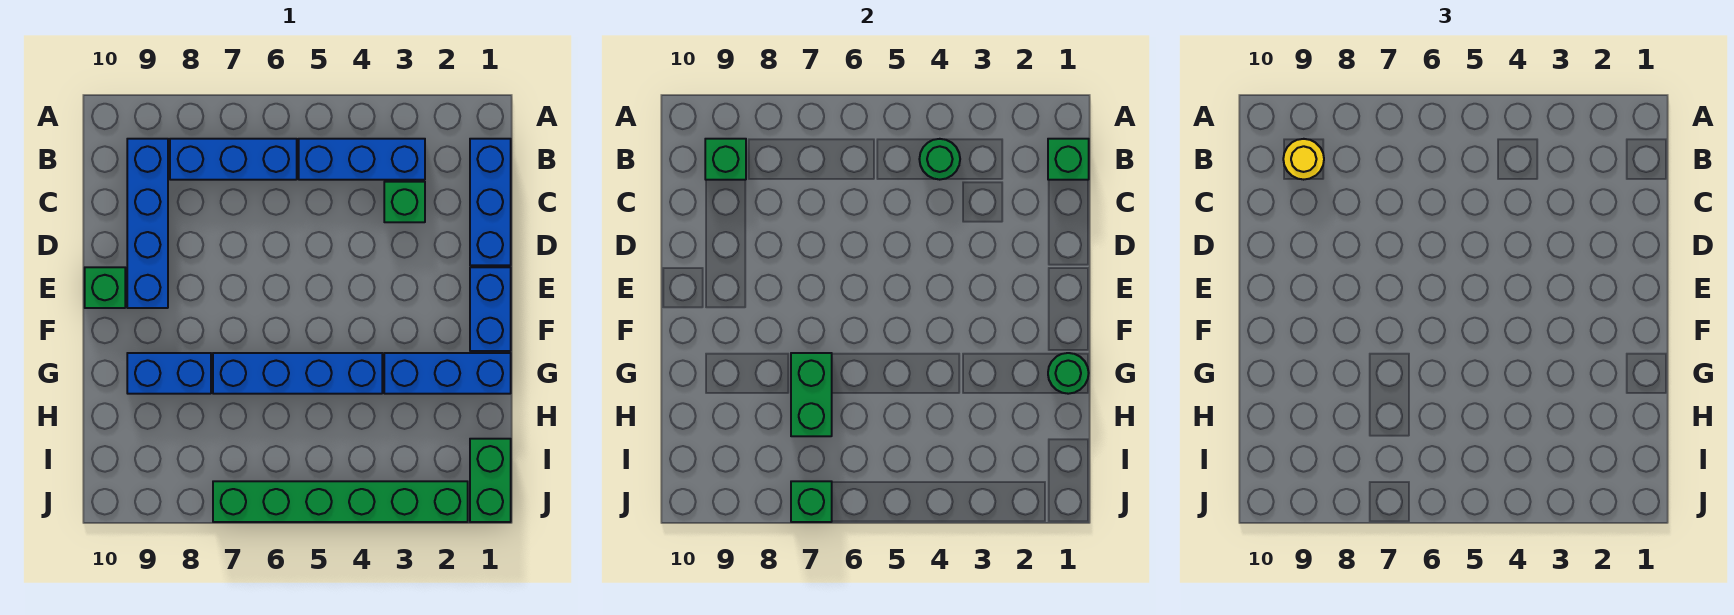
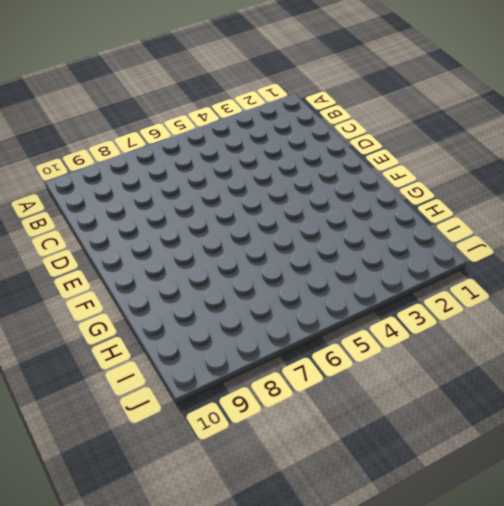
none -> blue brick B1:D1 level 1
none -> blue brick B3:B5 level 1
none -> blue brick B6:B8 level 1

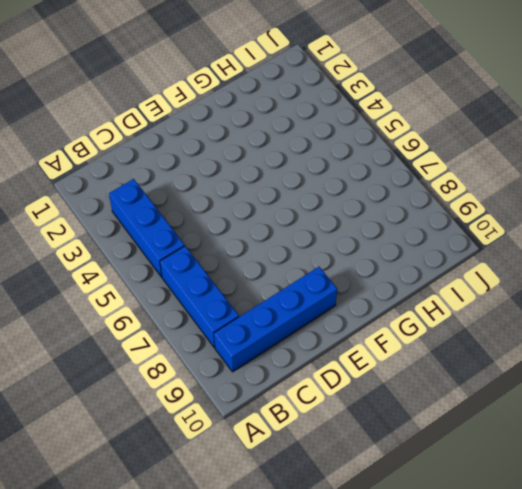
none -> blue brick B1:D1 level 1
none -> green brick C3 level 1
none -> blue brick E1:F1 level 1

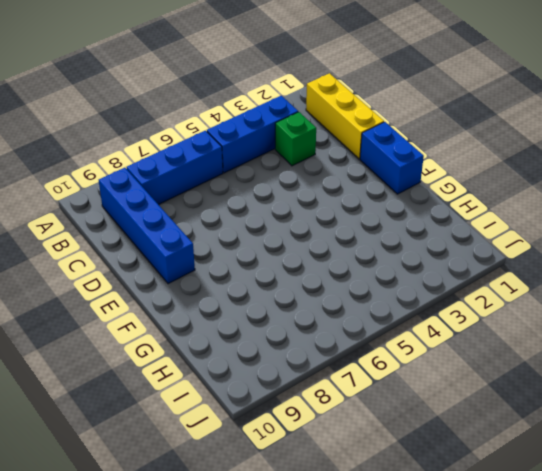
yellow brick B1:D1 level 1 -> blue brick B1:D1 level 1
none -> green brick E10 level 1
none -> blue brick G1:G3 level 1
none -> blue brick G4:G7 level 1

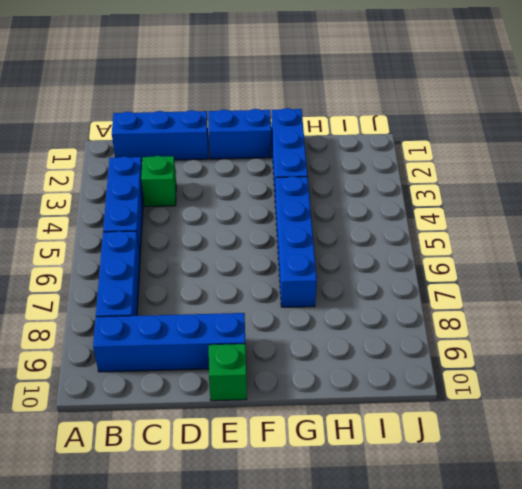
none -> blue brick G8:G9 level 1
none -> green brick I1:J1 level 1
none -> green brick J2:J7 level 1

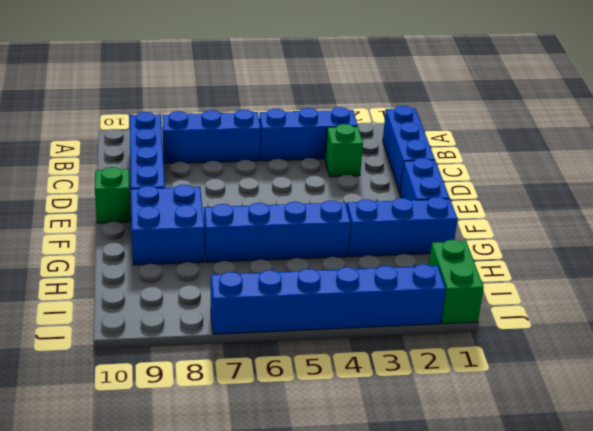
blue brick F8:G9 level 1 -> blue brick G8:G9 level 1
blue brick J2:J7 level 1 -> green brick J2:J7 level 1
none -> green brick B1 level 2
none -> green round brick B4 level 2
none -> green brick B9 level 2

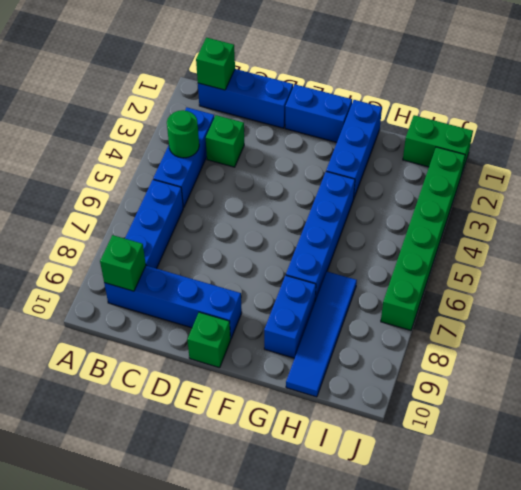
blue tile H7:H10 level 1 -> none
none -> green round brick G1 level 2
none -> green brick G7:H7 level 2
none -> green brick J7 level 2

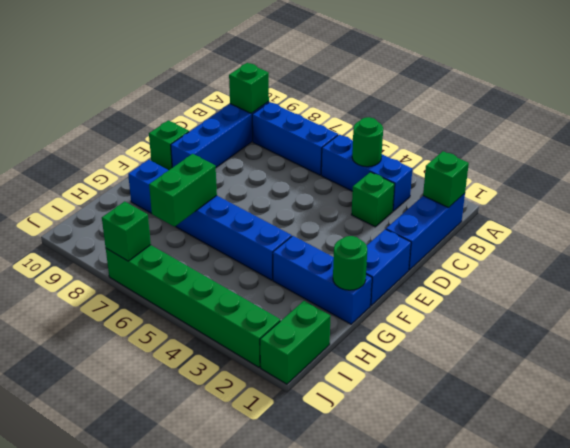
none -> yellow round brick B9 level 3

